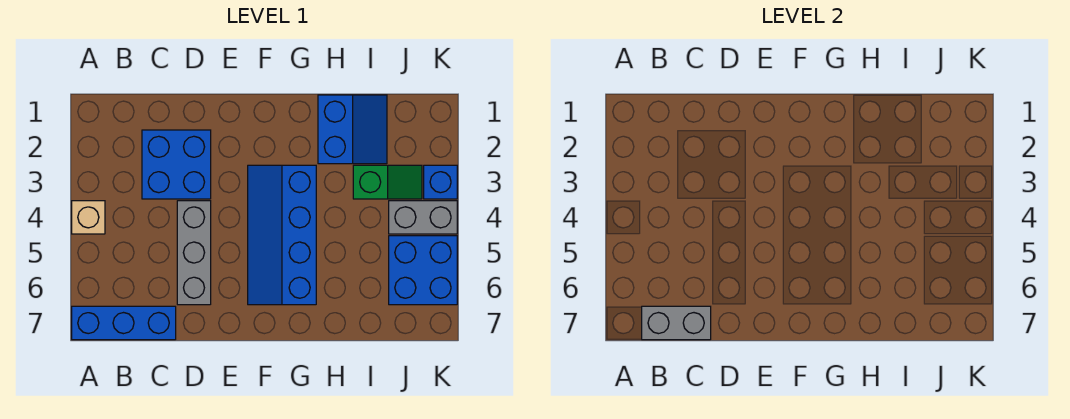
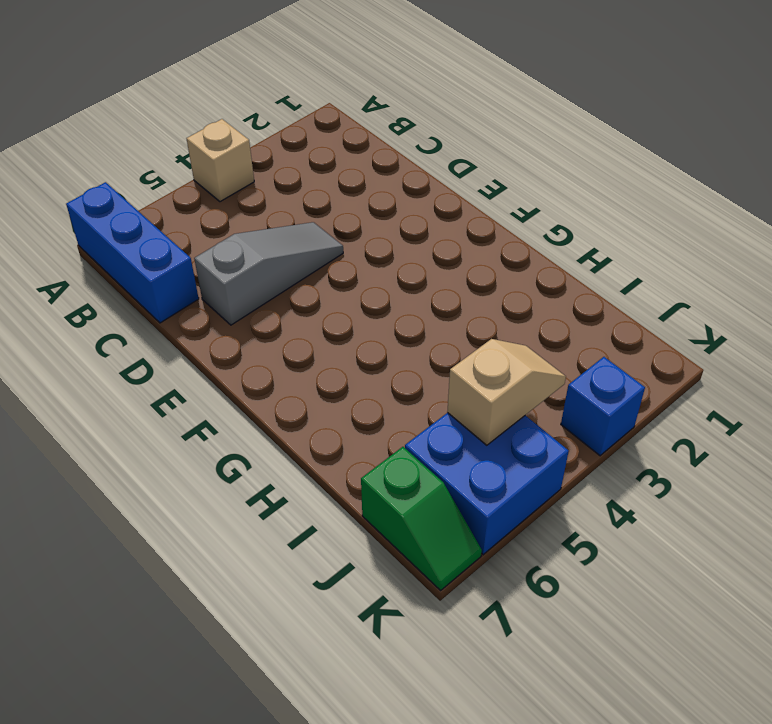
grey slope D4:D6 level 1 top 6 -> grey brick D4:D6 level 1
tan slope J4:J5 level 2 top 5 -> none
green slope J7:K7 level 1 top J -> green slope I3:J3 level 1 top I
none -> blue brick C2:D3 level 1
none -> blue slope F3:G6 level 1 top G

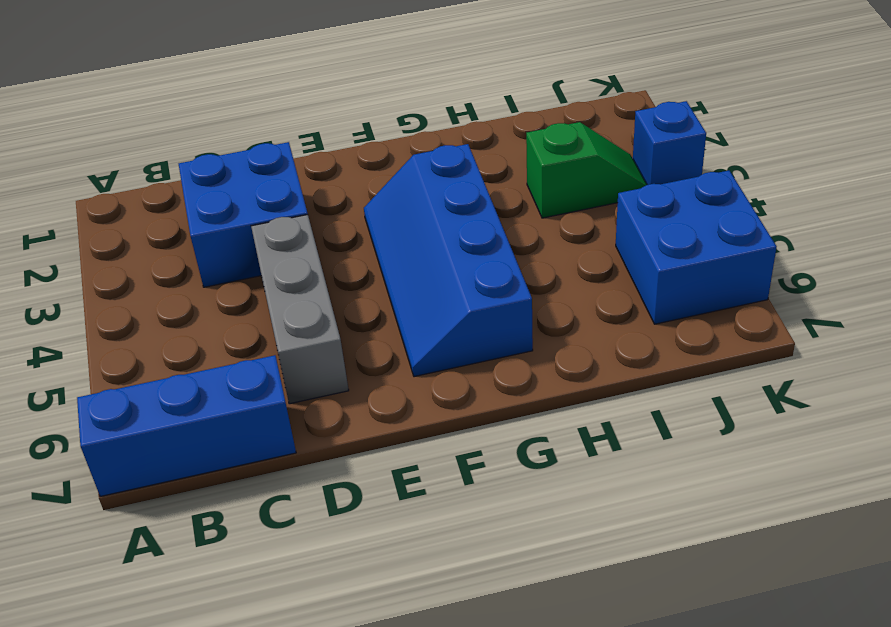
none -> tan brick A4 level 1
none -> blue slope H1:I2 level 1 top H

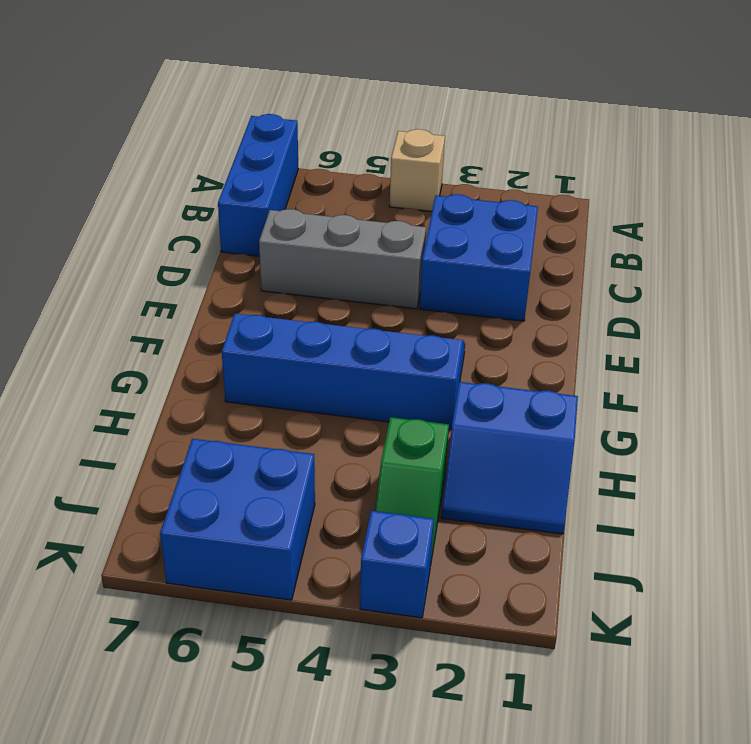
none -> grey brick J4:K4 level 1
none -> grey brick B7:C7 level 2

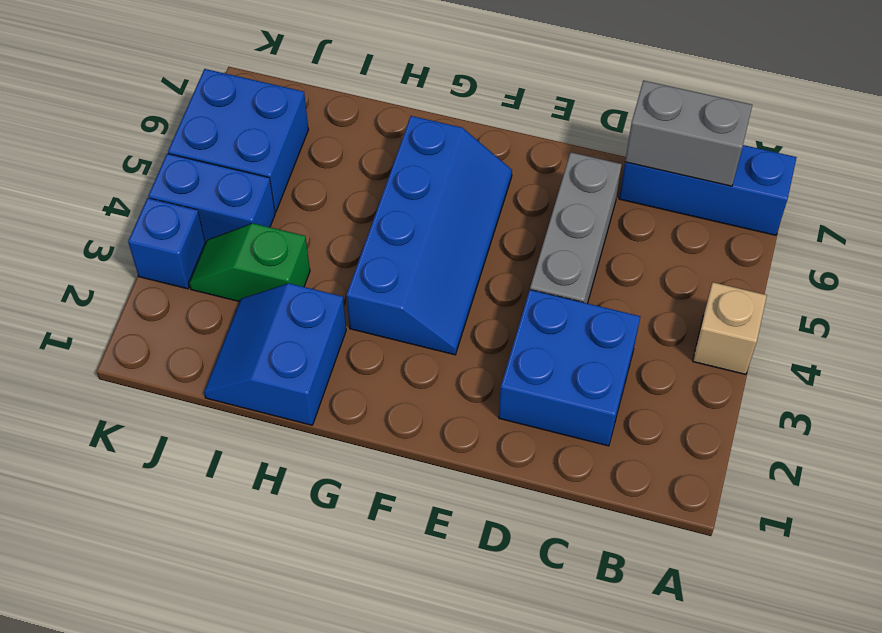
blue brick J4:K4 level 1 -> grey brick J4:K4 level 1

